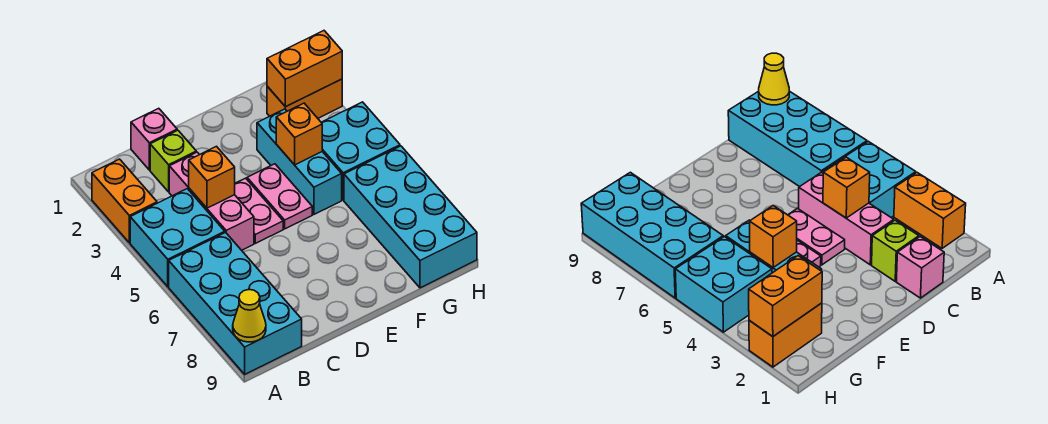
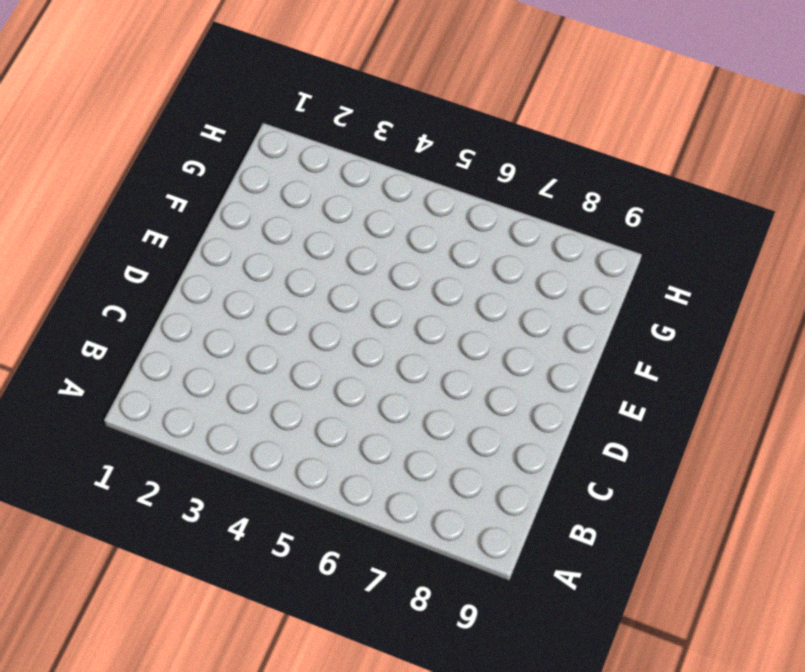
none -> orange brick A2:A3 level 1
none -> cyan brick A4:B5 level 1
none -> cyan brick A6:B9 level 1

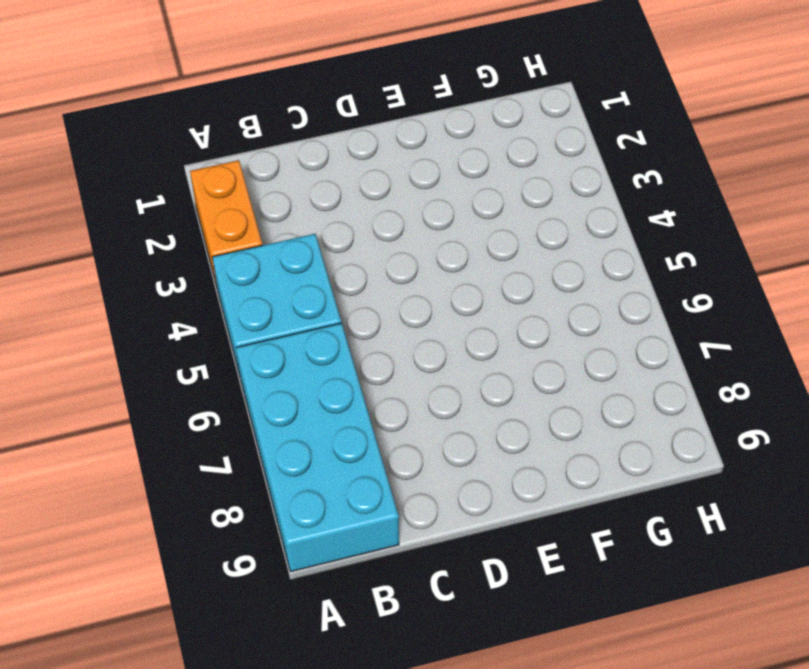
none -> pink brick C1 level 1
none -> lime brick C2 level 1
none -> pink brick C3:C5 level 1

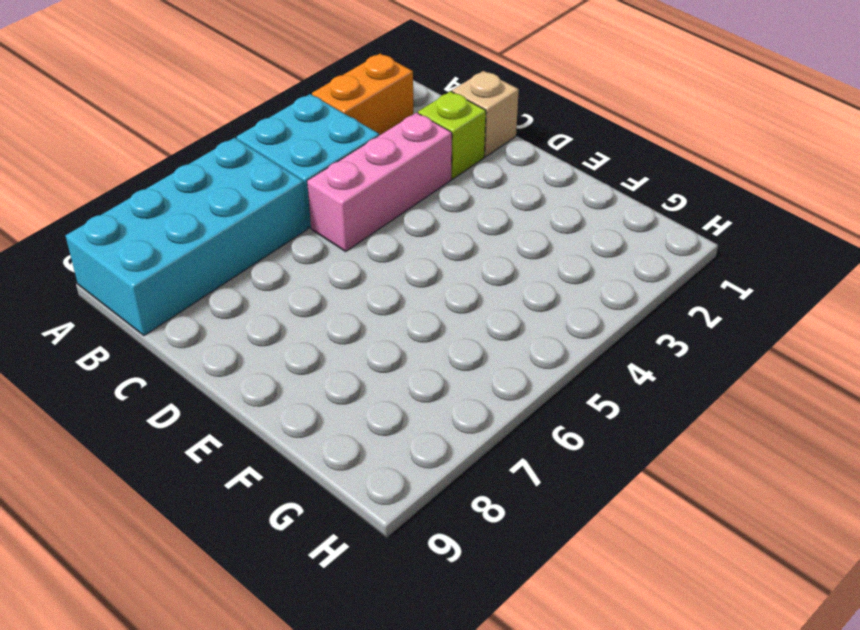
tan brick C1 level 1 -> pink brick C1 level 1
none -> pink plate D4:D5 level 1
none -> pink plate E4:E5 level 1
none -> cyan brick F3:F5 level 1

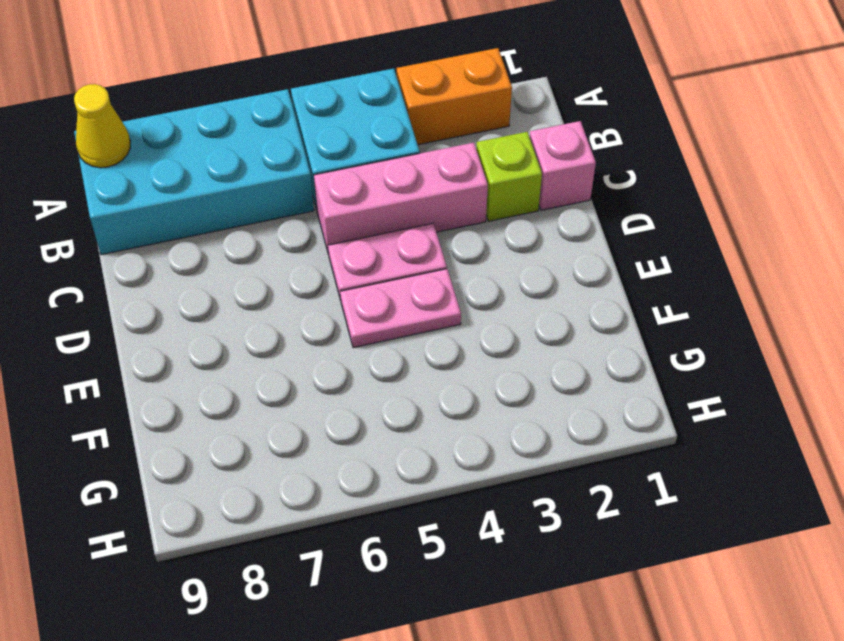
none -> cyan brick F3:F5 level 1
none -> orange brick G2:H2 level 1
none -> cyan brick G4:H5 level 1

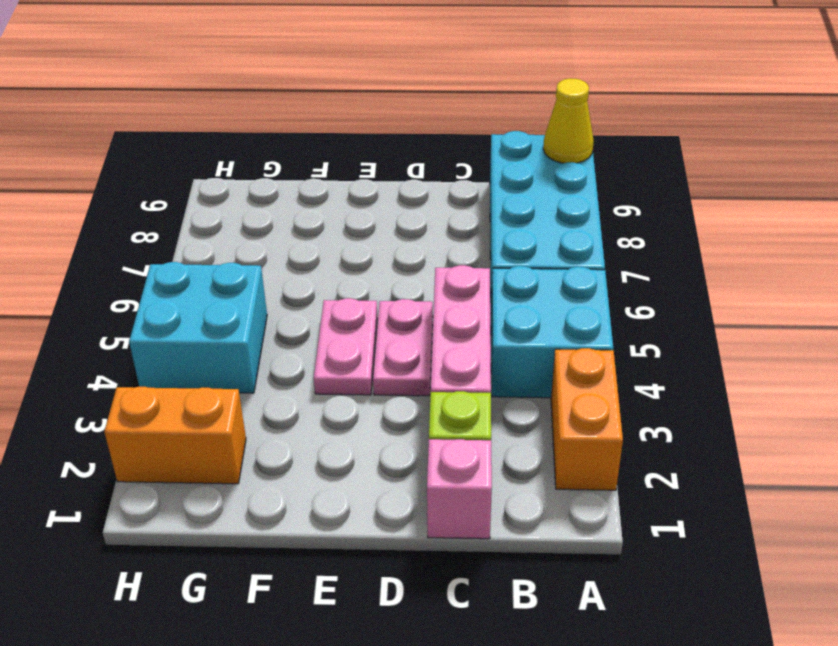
none -> cyan brick F3:F5 level 1
none -> cyan brick G6:H9 level 1
none -> orange brick C4 level 2

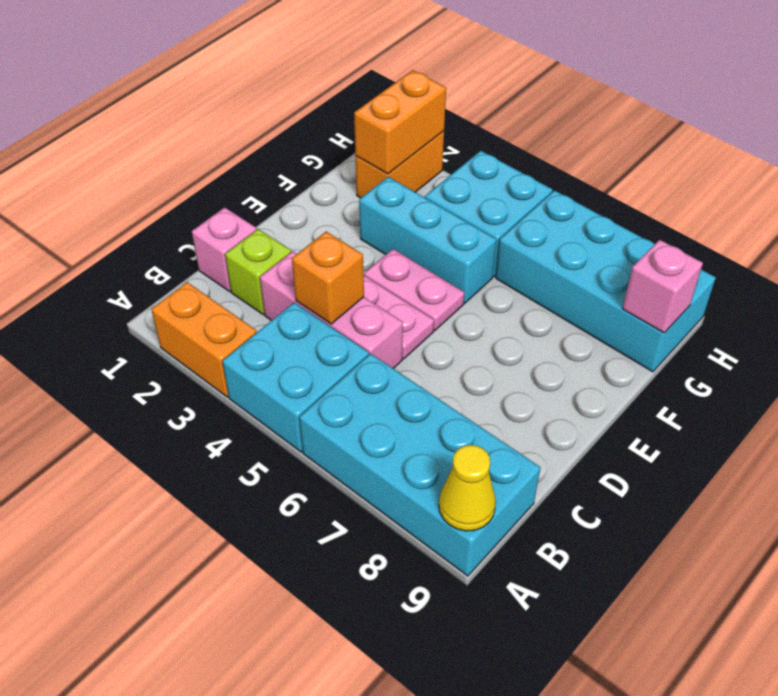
pink brick G9 level 2 -> none
none -> orange brick F4 level 2

